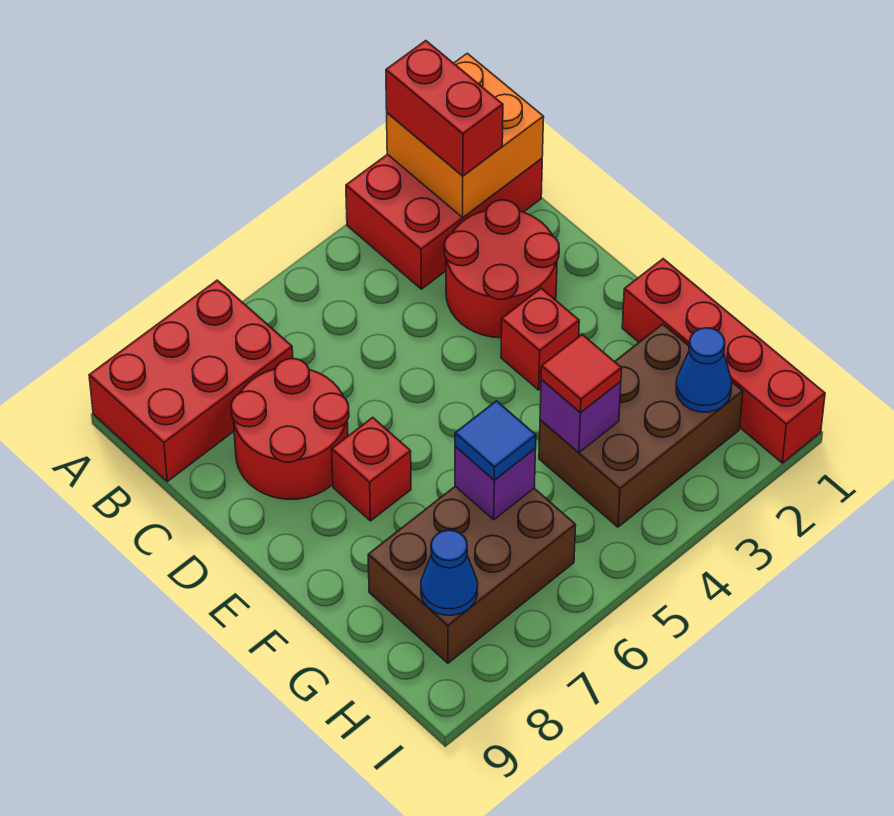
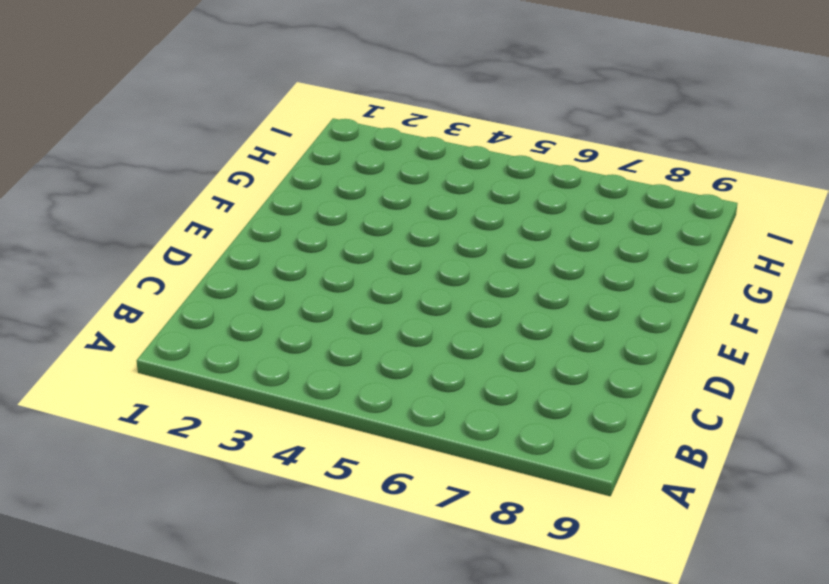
none -> red brick A1:B3 level 1
none -> red brick A7:B9 level 1
none -> red round brick C2:D3 level 1

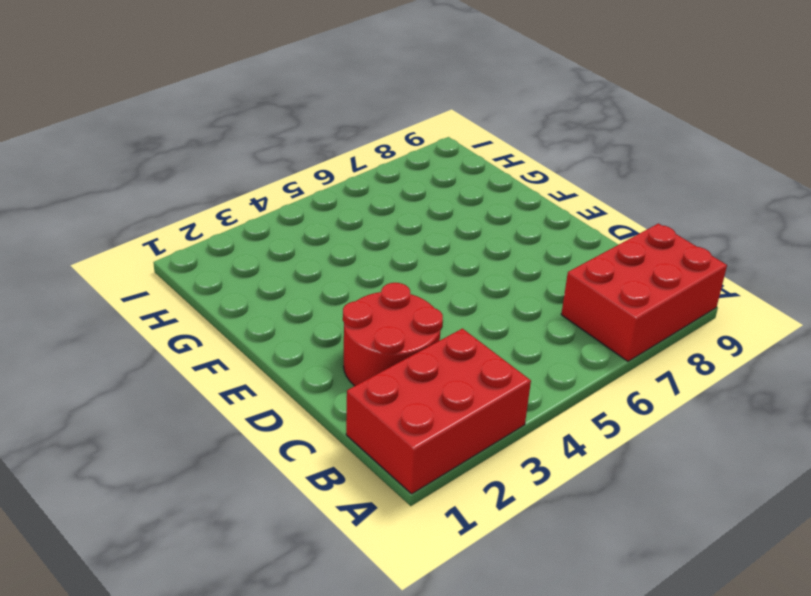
none -> red round brick C7:D8 level 1
none -> red brick E3 level 1
none -> red brick E7 level 1

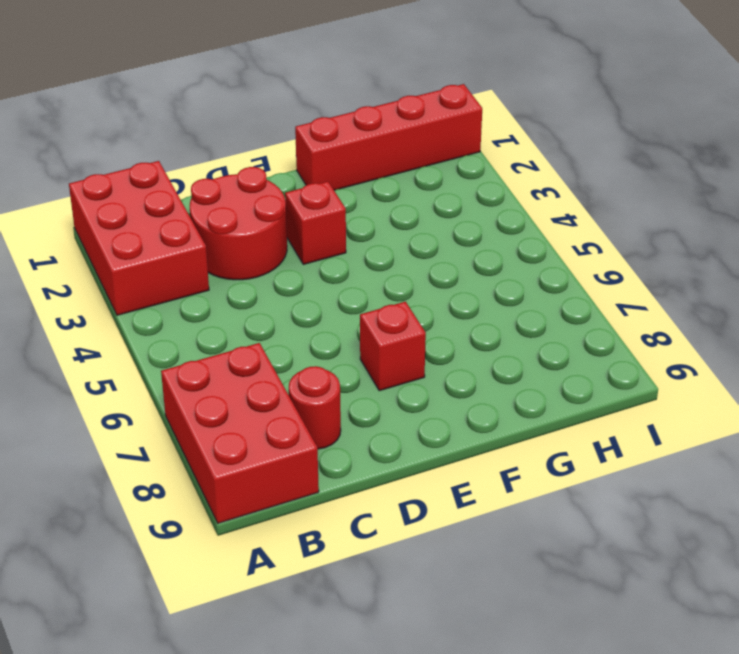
red round brick C8 level 1 -> red round brick C7:D8 level 1
none -> brown brick G2:H4 level 1
none -> brown brick G6:H8 level 1
none -> orange brick A1:B2 level 2

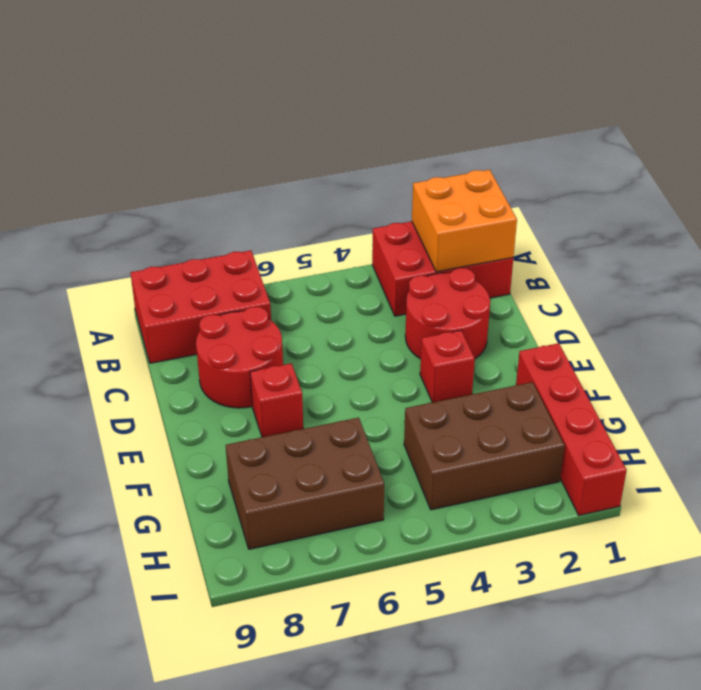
none -> purple brick G4 level 2
none -> purple brick G6 level 2
none -> blue cone H2 level 2

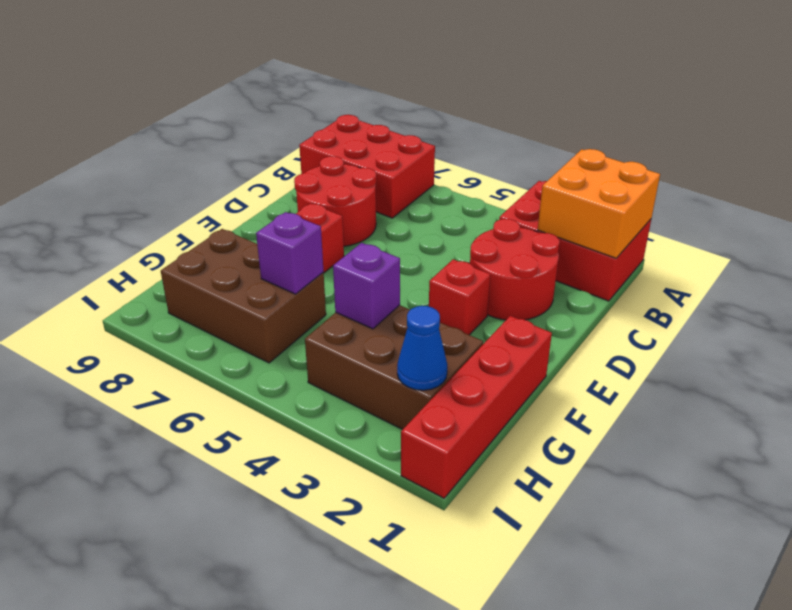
none -> blue cone H8 level 2
none -> red brick A2:B2 level 3
none -> red tile G4 level 3

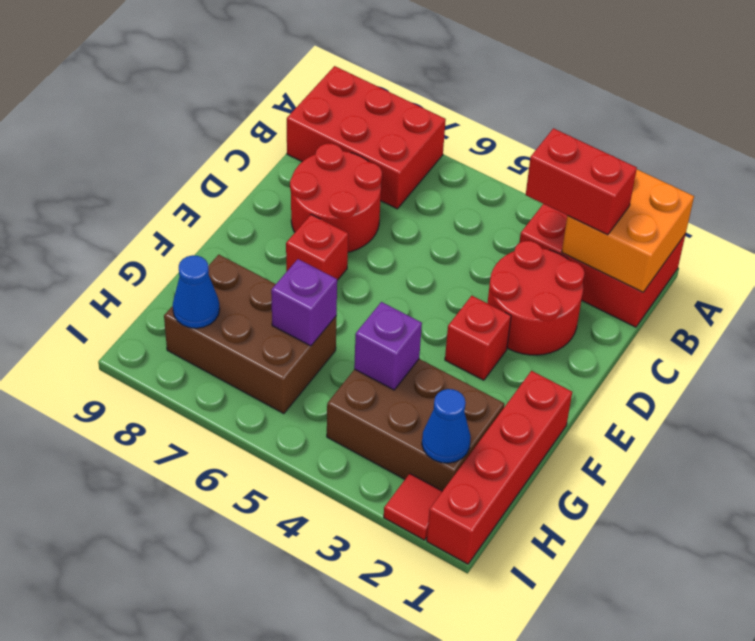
red brick B2:B3 level 3 -> red brick A2:B2 level 3
red tile I2 level 1 -> red tile G4 level 3
none -> blue tile G6 level 3

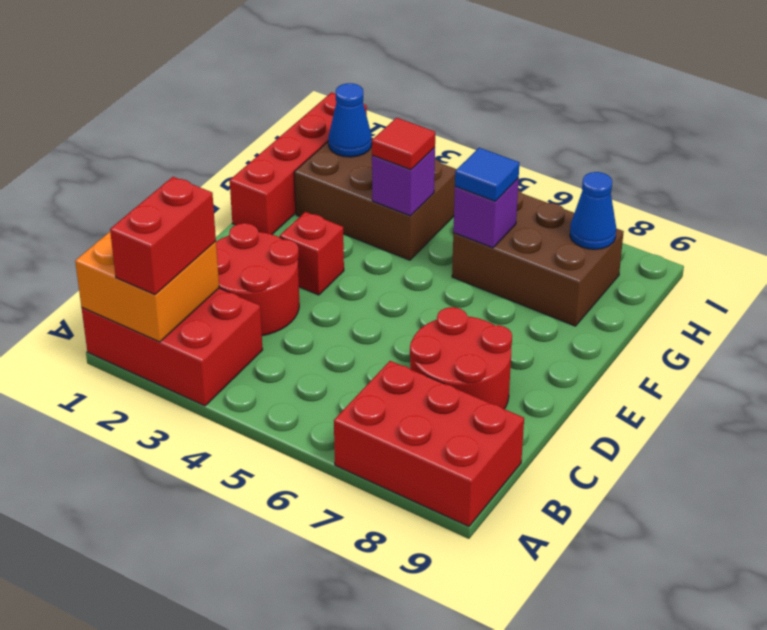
none -> red brick E7 level 1

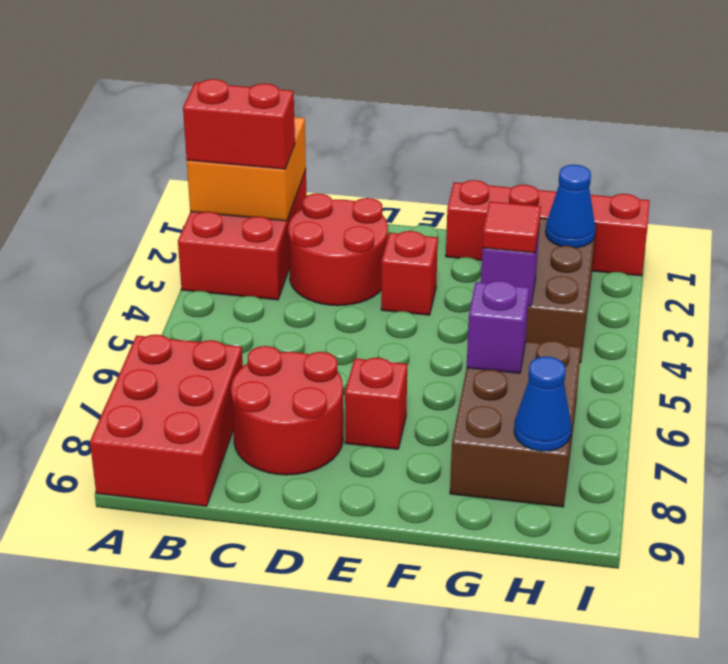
none -> blue tile G6 level 3

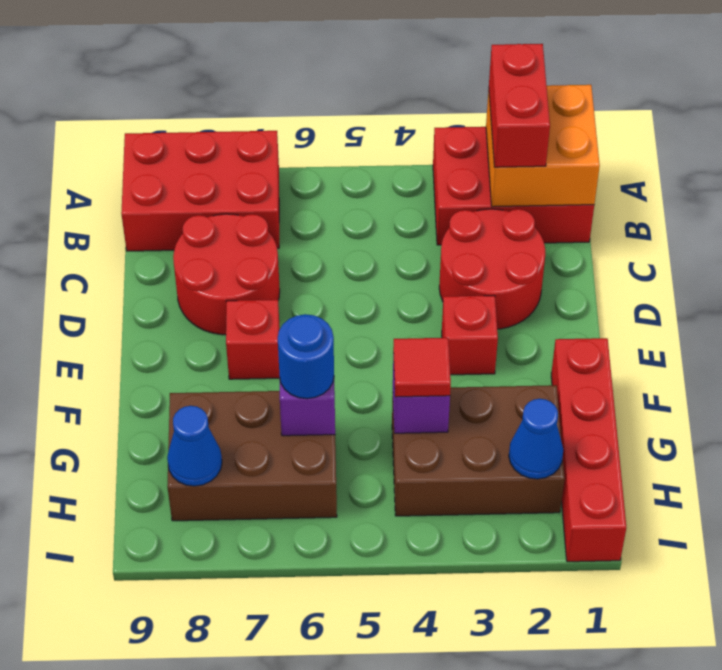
blue round brick G6 level 3 -> blue tile G6 level 3

